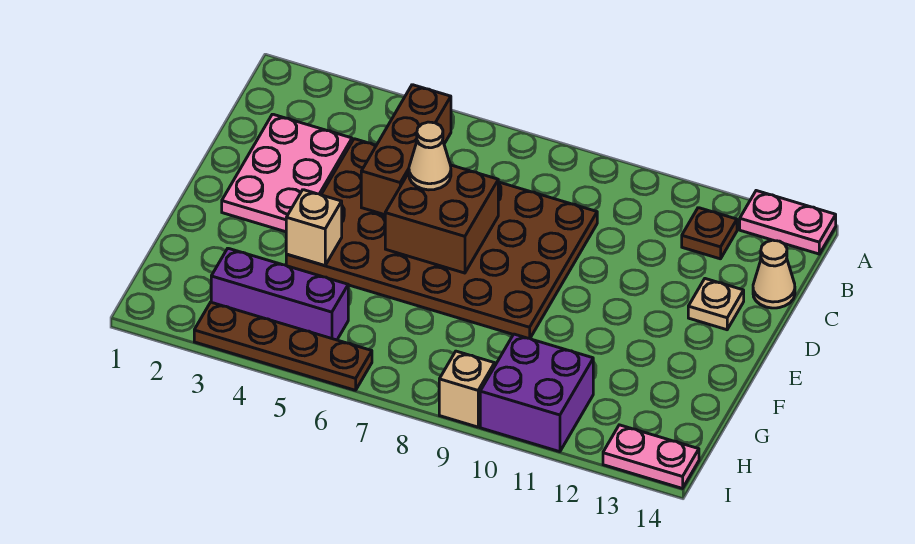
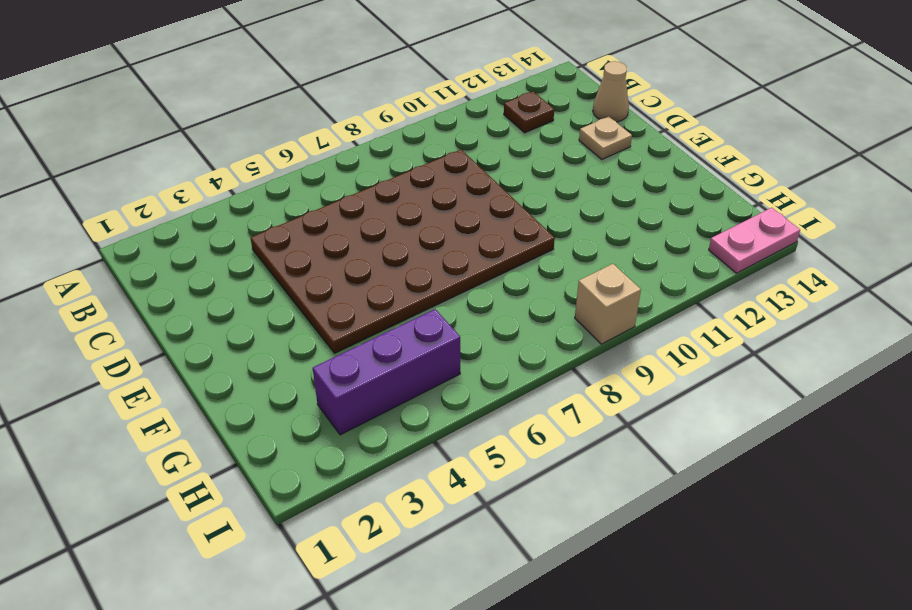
none -> pink plate A13:A14 level 1
none -> pink plate C2:E3 level 1
none -> purple brick H10:I11 level 1

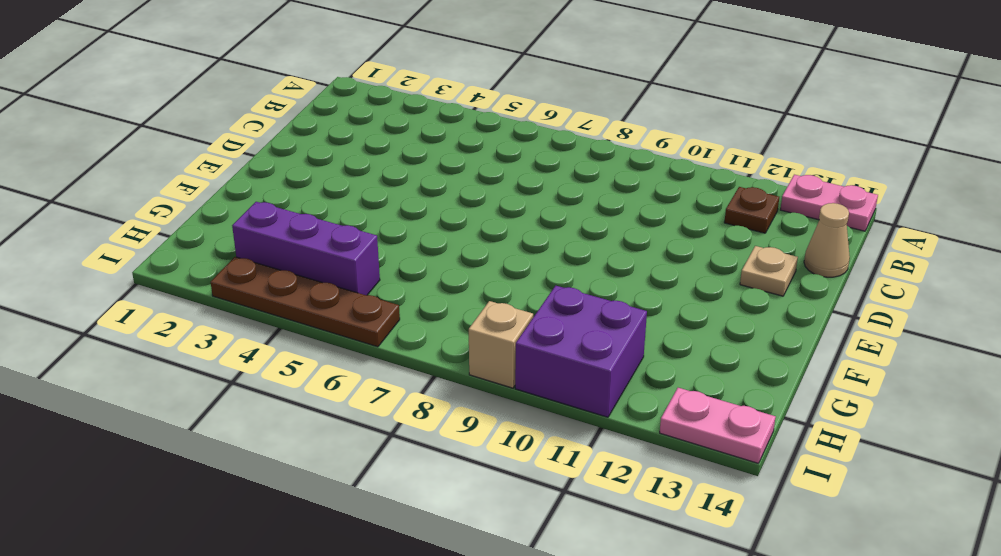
none -> pink plate C2:E3 level 1
none -> brown plate C4:F9 level 1
none -> brown brick B5:D5 level 2

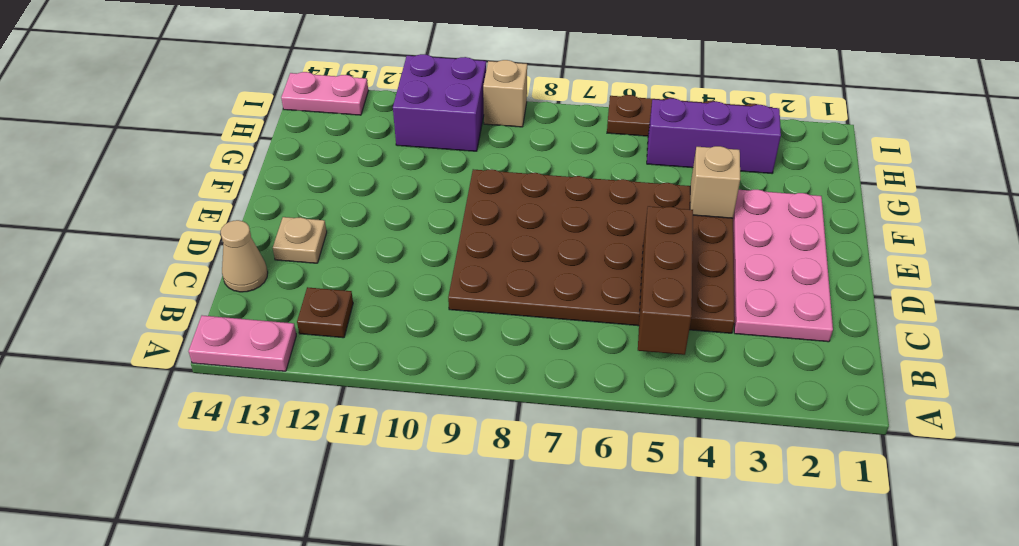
pink plate C2:F3 level 1 -> pink plate C2:E3 level 1
none -> brown brick D6:E7 level 2
none -> tan cone D6 level 3

